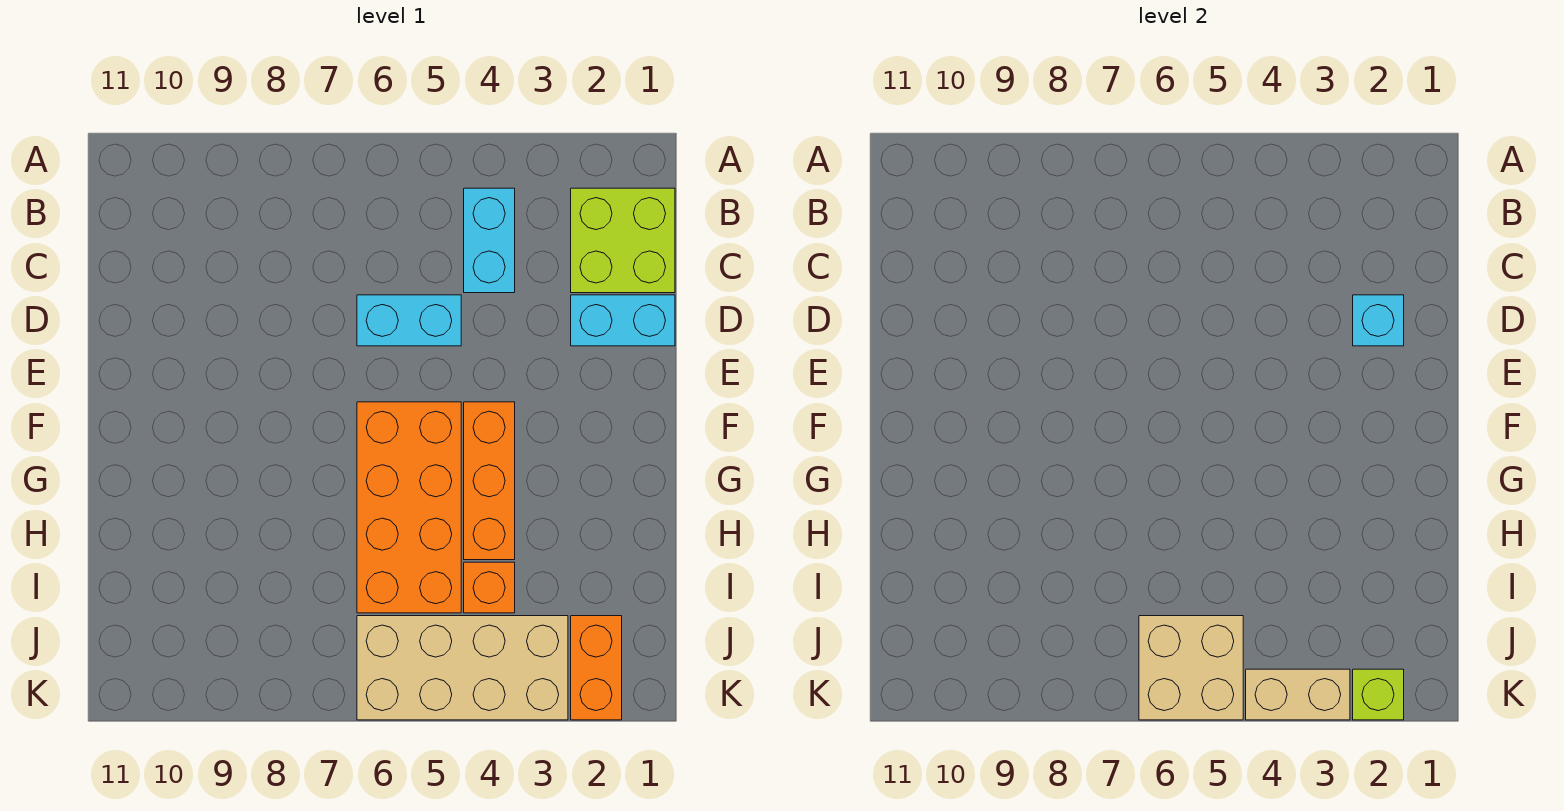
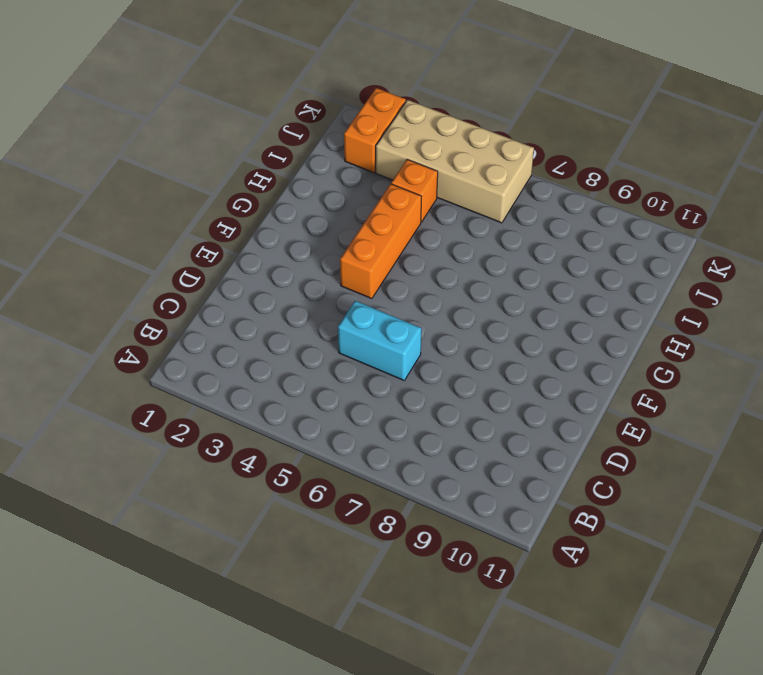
none -> lime brick B1:C2 level 1
none -> cyan brick B4:C4 level 1
none -> cyan brick D1:D2 level 1

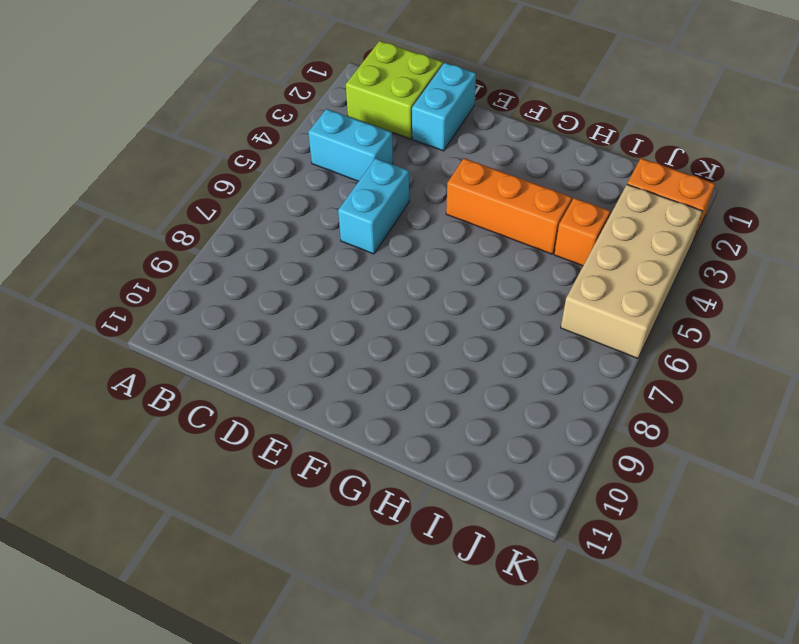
none -> orange brick F5:I6 level 1
none -> cyan brick D2 level 2
none -> tan brick J5:K6 level 2

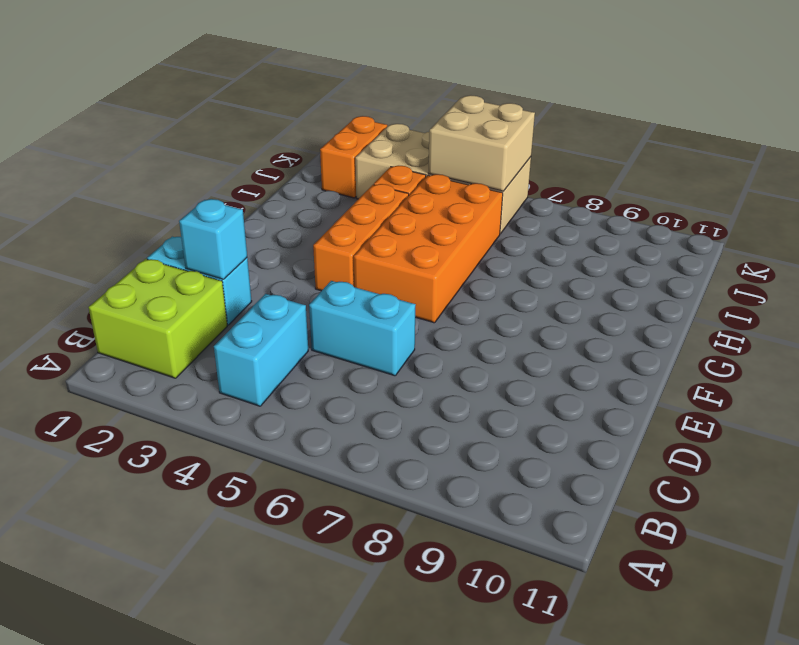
none -> lime brick K2 level 2
none -> tan brick K3:K4 level 2

